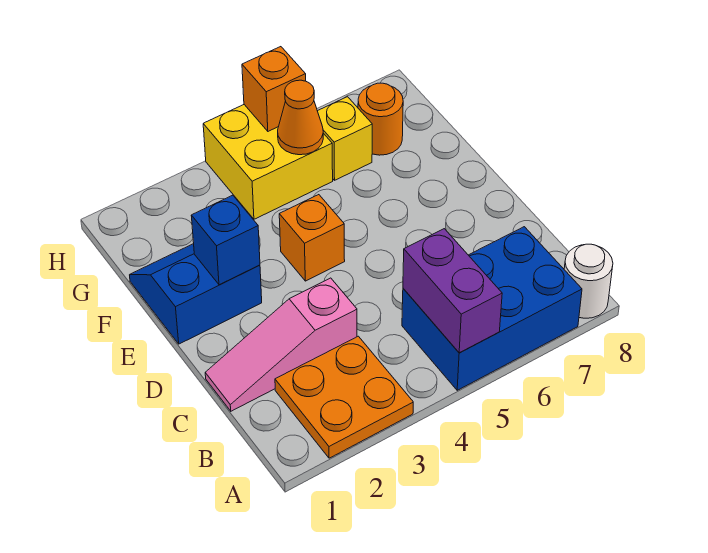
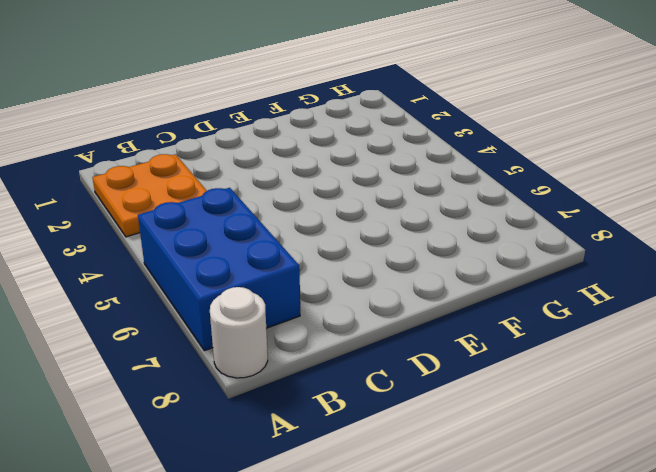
none -> pink slope C1:C3 level 1 top 3
none -> blue slope E1:F2 level 1 top E
none -> orange brick E4 level 1

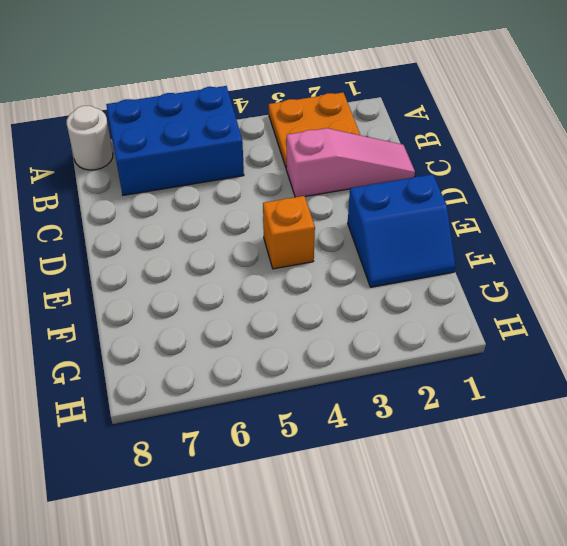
none -> yellow brick G4:H5 level 1
none -> yellow brick G6 level 1
none -> orange round brick G7 level 1

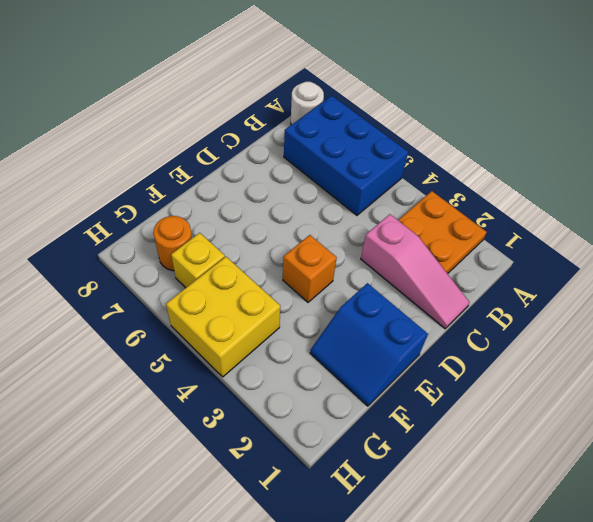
none -> purple brick A5:B5 level 2
none -> blue brick E2 level 2
none -> orange cone G5 level 2

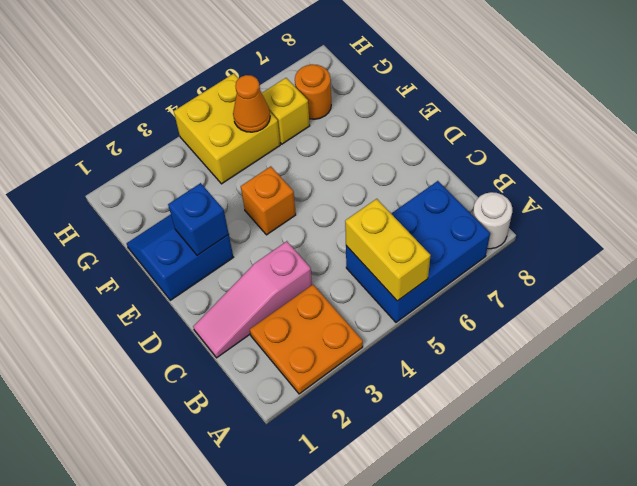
yellow brick A5:B5 level 2 -> purple brick A5:B5 level 2
none -> orange brick H5 level 2

